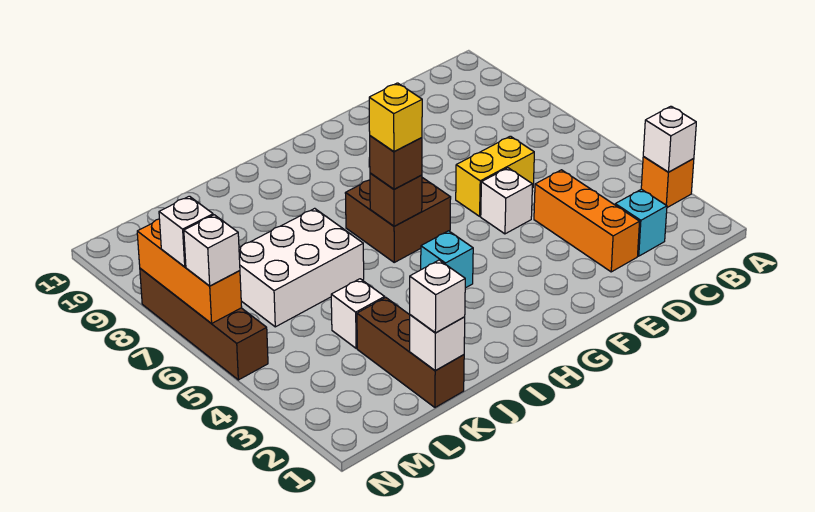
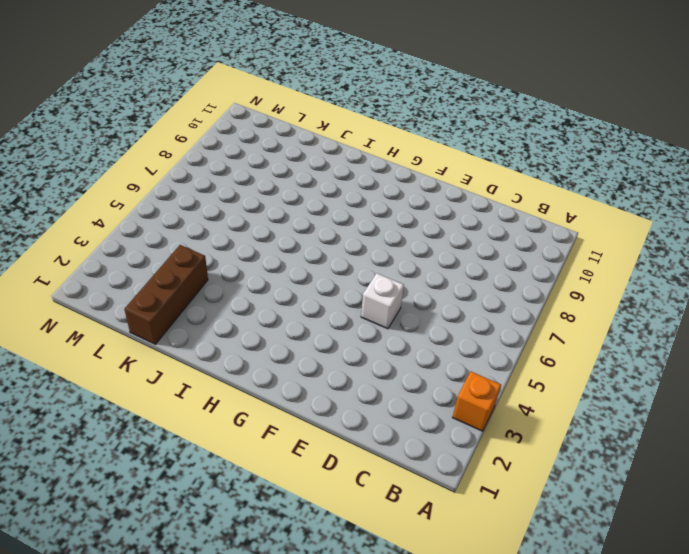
none -> cyan brick C2 level 1
none -> orange brick D2:D4 level 1
none -> yellow brick D6:E6 level 1

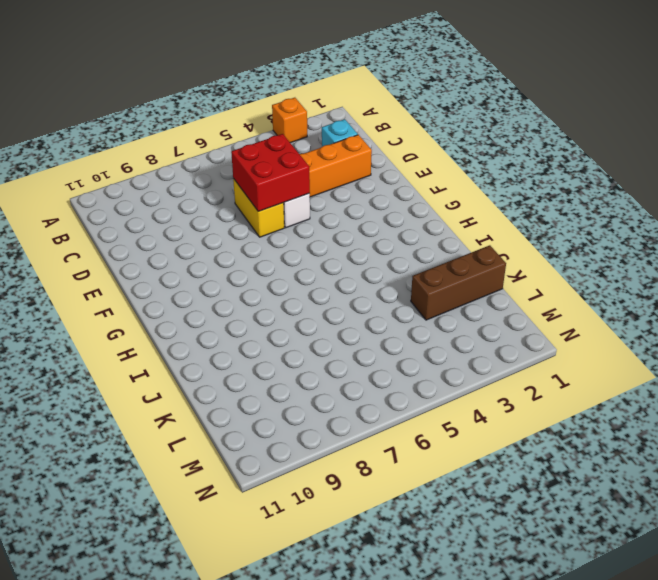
red brick D5:E6 level 2 -> none
none -> brown brick G6:H7 level 1
none -> cyan brick H4 level 1
none -> white brick J6:L7 level 1

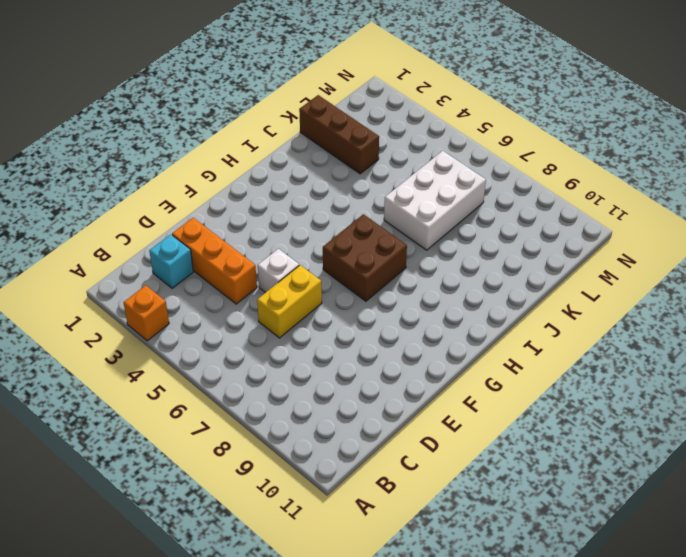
none -> cyan brick H4 level 1
none -> white brick K4 level 1
none -> brown brick N5:N8 level 1

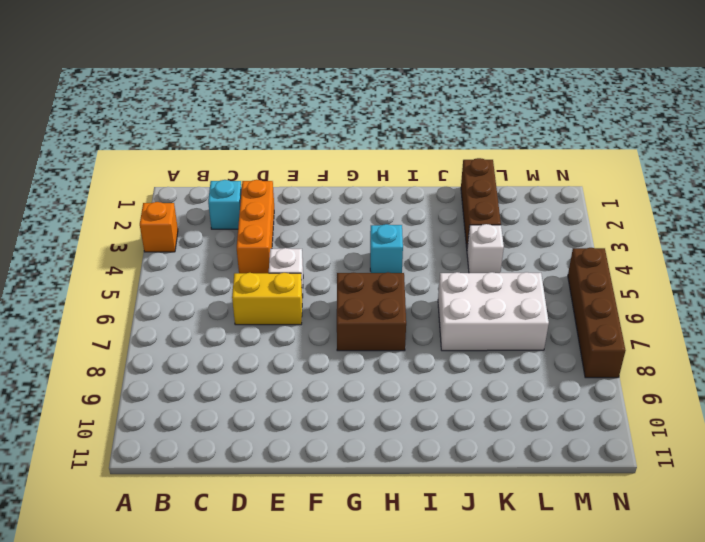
none -> white brick A3 level 2
none -> brown brick H6 level 2
none -> white brick K1 level 2

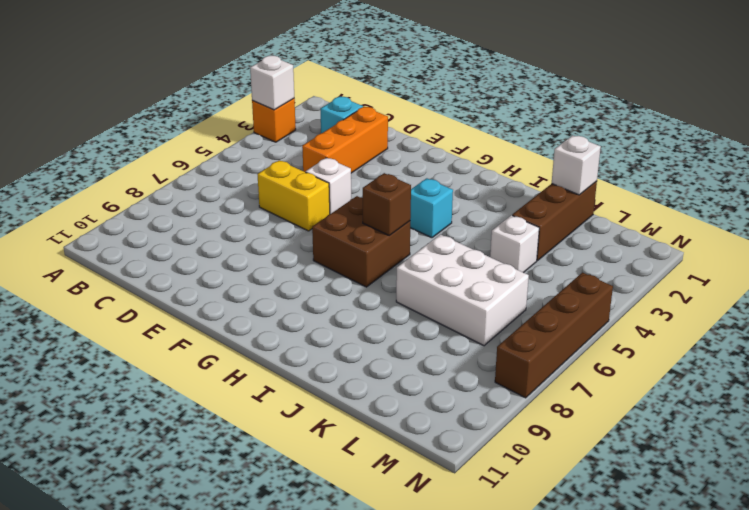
none -> orange brick N6:N8 level 2
none -> brown brick H6 level 3
none -> white brick K1 level 3

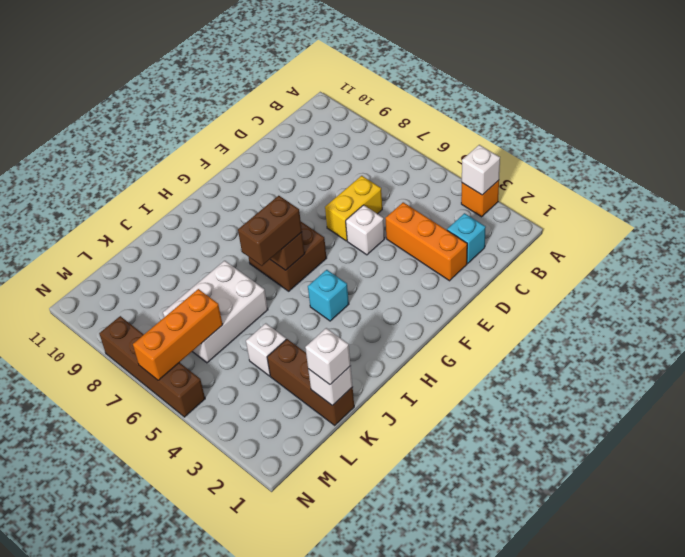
brown brick H6:I6 level 3 -> brown brick H6 level 3
orange brick L6:N6 level 2 -> orange brick N6:N8 level 2
none -> white brick N6 level 3
none -> white brick N7 level 3
none -> yellow brick H6 level 4

